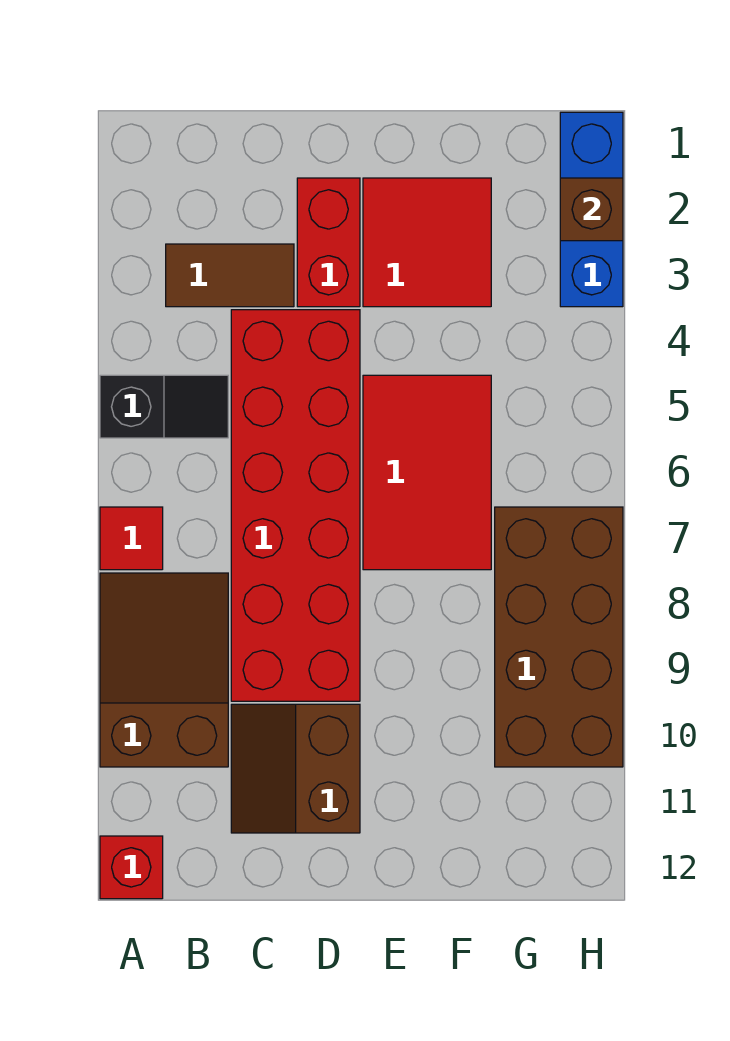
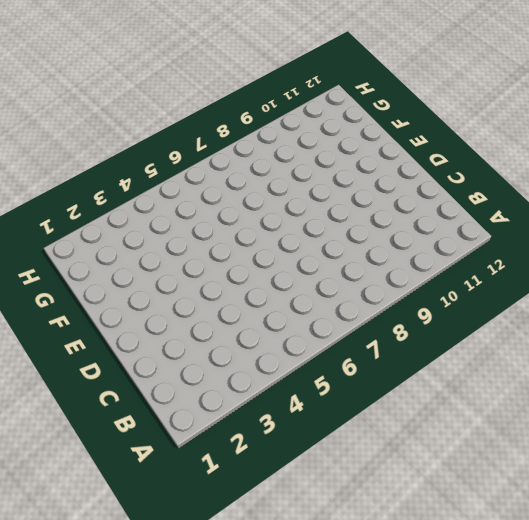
none -> black slope A5:B5 level 1 top A
none -> red tile A7 level 1
none -> brown slope A8:B10 level 1 top 10

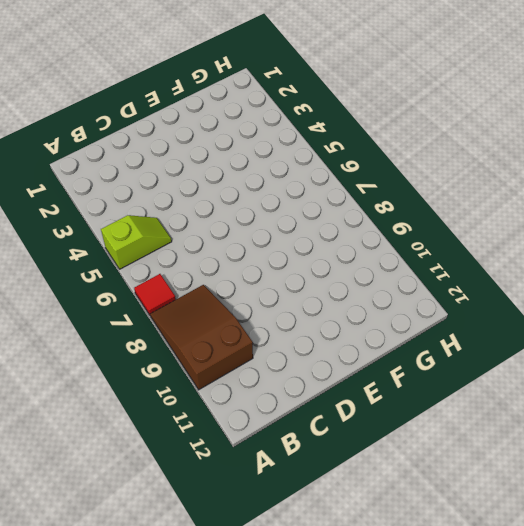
lime slope A5:B5 level 1 top A -> black slope A5:B5 level 1 top A
none -> red brick A12 level 1
none -> brown tile B3:C3 level 1
none -> red brick C4:D9 level 1

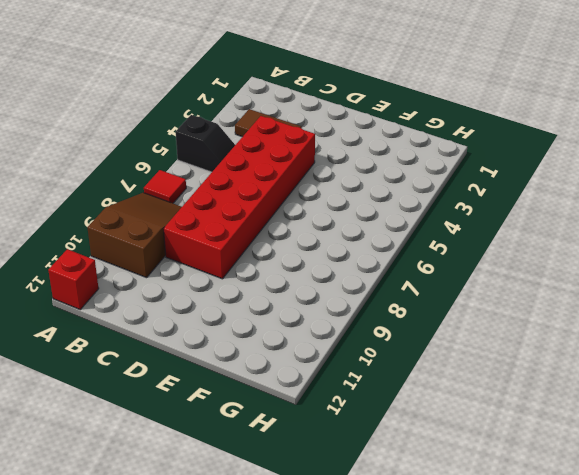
none -> brown slope C10:D11 level 1 top D
none -> red brick D2:D3 level 1
none -> red tile E2:F3 level 1

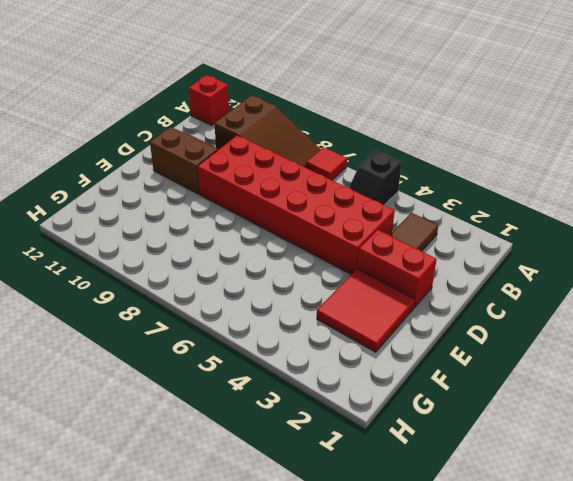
none -> red tile E5:F7 level 1
none -> brown brick G7:H10 level 1
none -> blue brick H1:H3 level 1

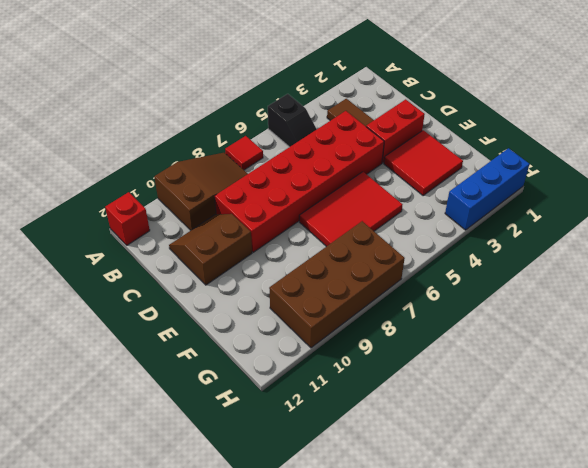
none -> brown brick H2 level 2

